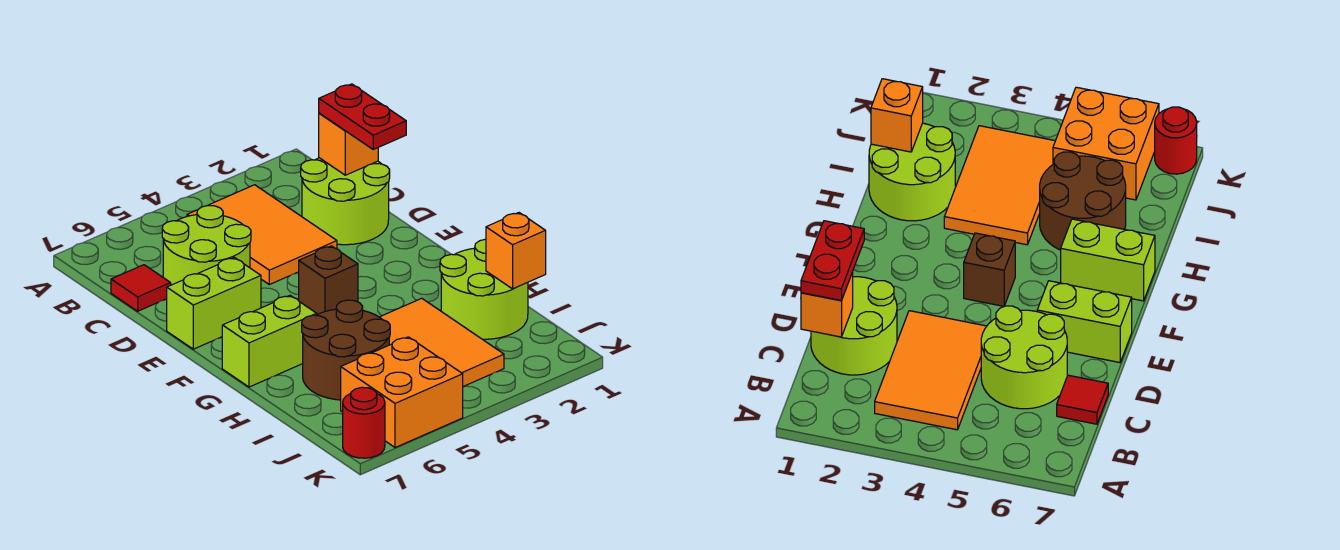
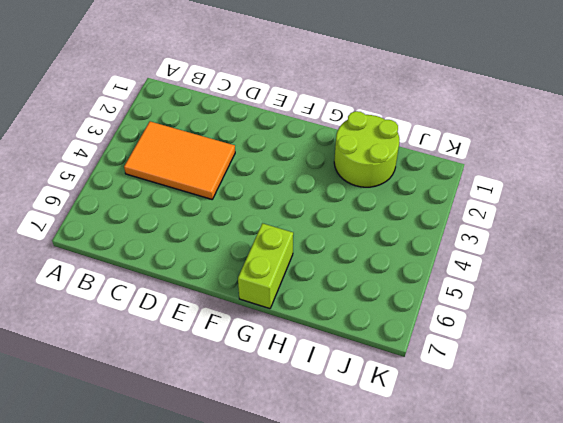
none -> lime round brick C1:D2 level 1
none -> lime round brick C5:D6 level 1
none -> red tile C7 level 1

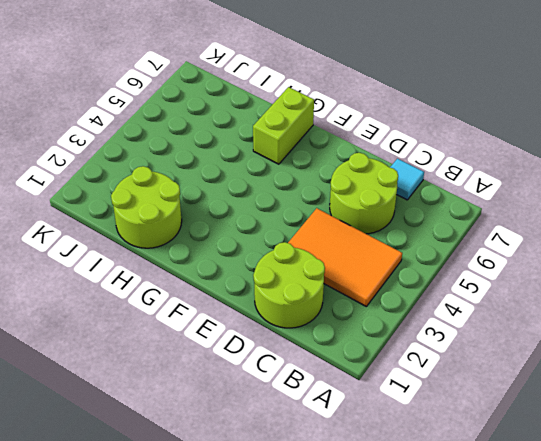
cyan tile C7 level 1 -> red tile C7 level 1
none -> lime brick E6:E7 level 1
none -> brown brick F4 level 1
none -> orange tile H3:J4 level 1

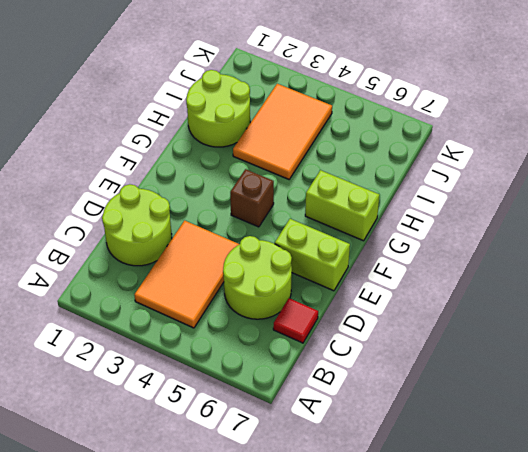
none -> brown round brick H5:I6 level 1
none -> orange brick J5:K6 level 1
none -> red round brick K7 level 1

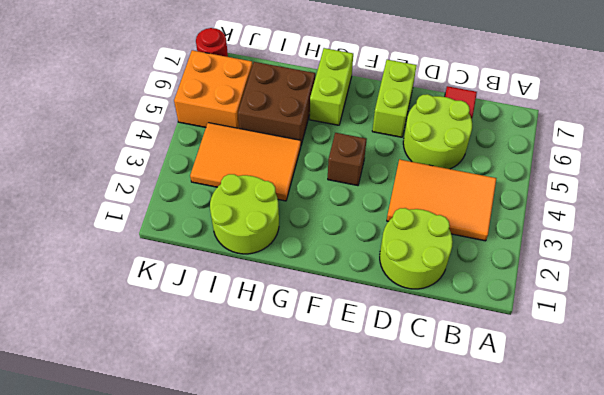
brown brick H5:I6 level 1 -> brown round brick H5:I6 level 1
none -> orange brick C1 level 2
none -> orange brick I1 level 2
none -> red plate C1:D1 level 3

